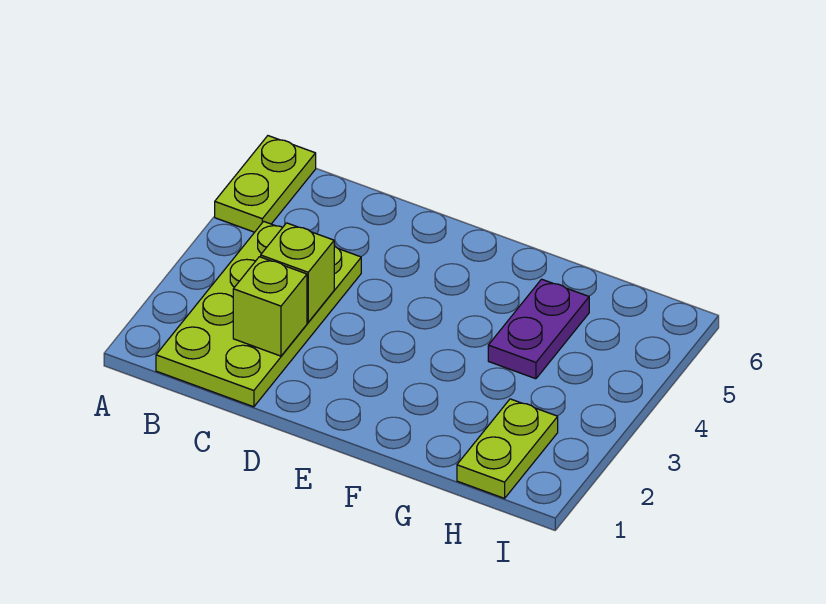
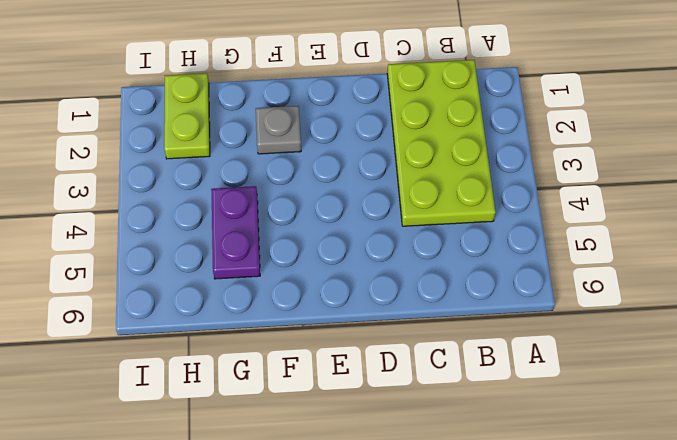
grey plate F2 level 1 -> none
none -> lime plate A5:A6 level 1
none -> lime brick C2 level 2

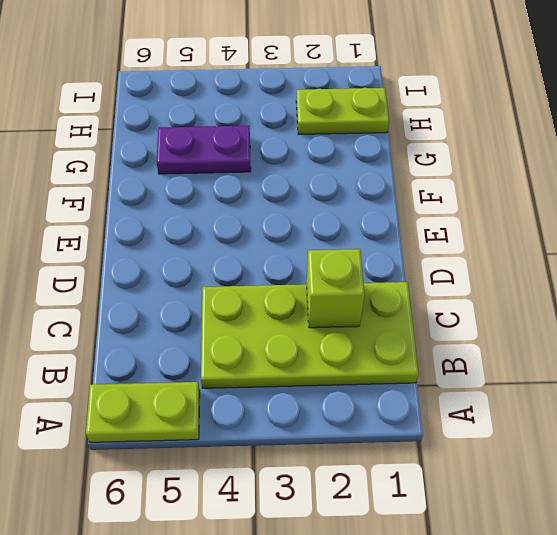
none -> lime brick C3 level 2

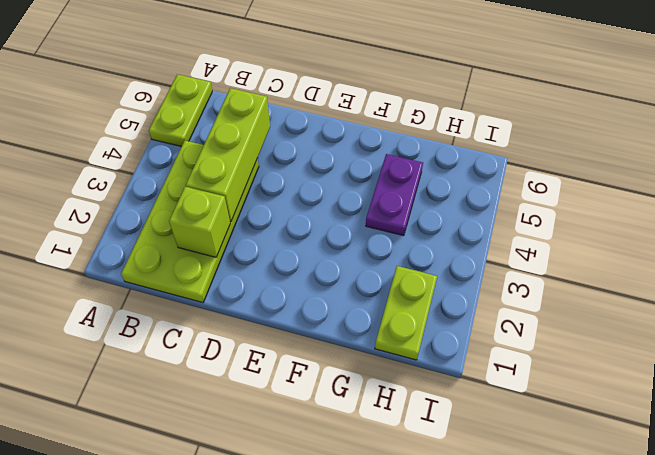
lime brick C3:C5 level 2 -> lime brick C3 level 2

